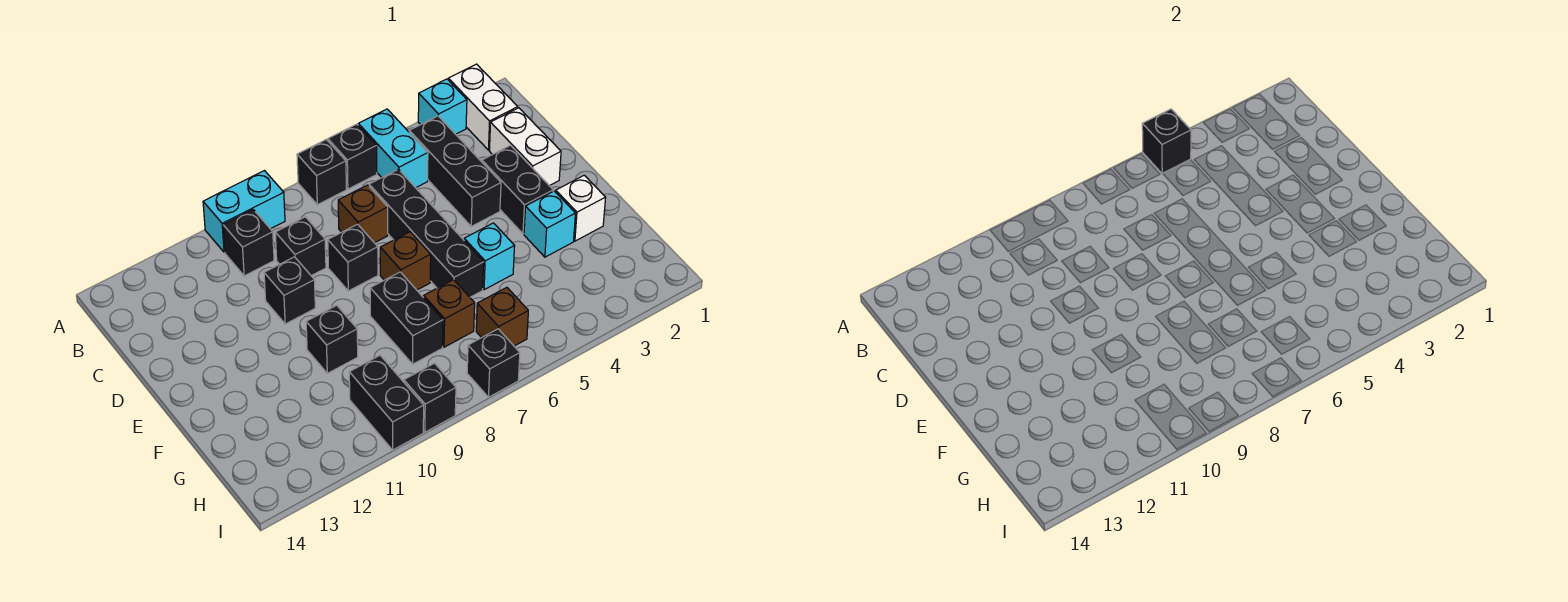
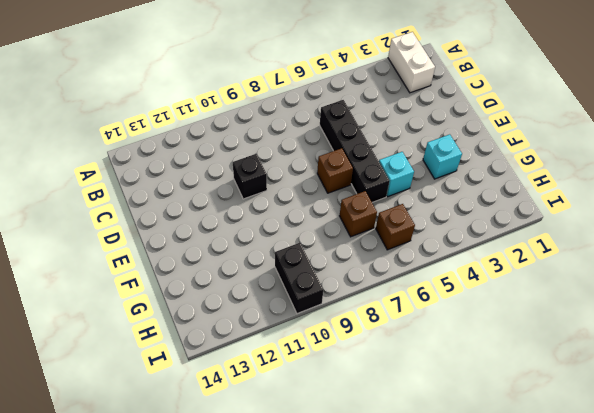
none -> cyan brick A3 level 1
none -> cyan brick A5:B5 level 1
none -> black brick A6 level 1

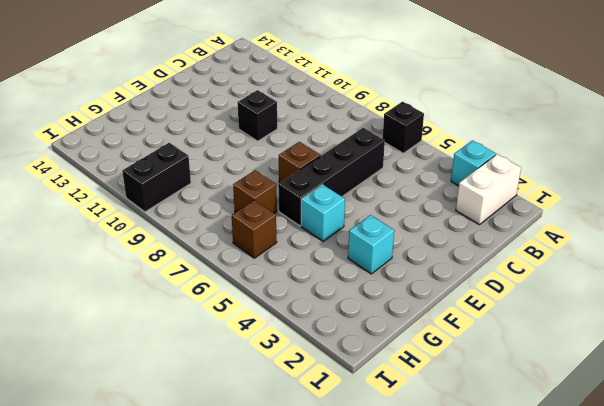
none -> cyan brick A5:B5 level 1
none -> black brick A7 level 1
none -> cyan brick A9:A10 level 1

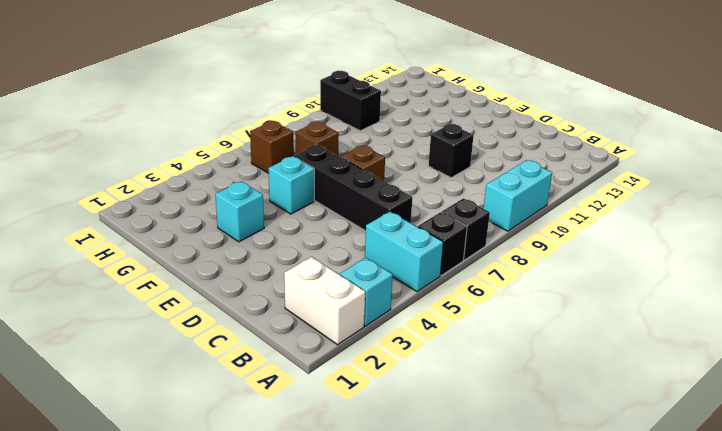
none -> black brick B4:D4 level 1
none -> black brick B10 level 1
none -> white brick C2:D2 level 1

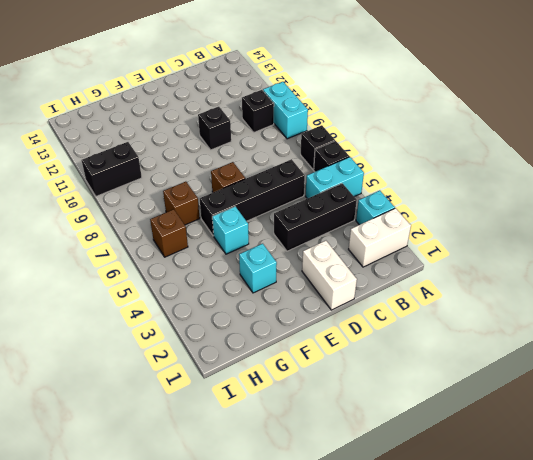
white brick D1:D2 level 1 -> white brick C2:D2 level 1
none -> brown brick C7 level 1
none -> black brick C9 level 1
none -> black brick D3:E3 level 1

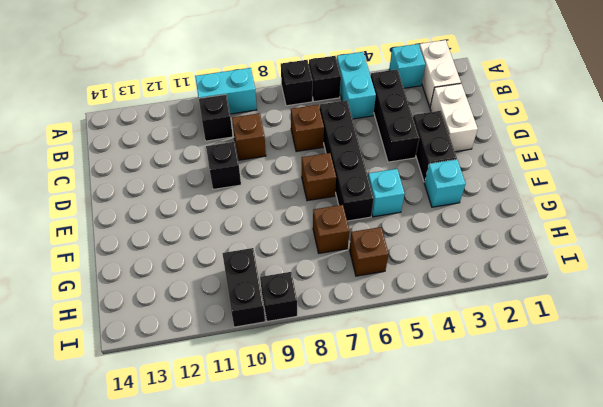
brown brick C9 level 1 -> black brick C9 level 1
none -> black brick D8 level 1
none -> white brick F2 level 1
none -> black brick F8:G8 level 1

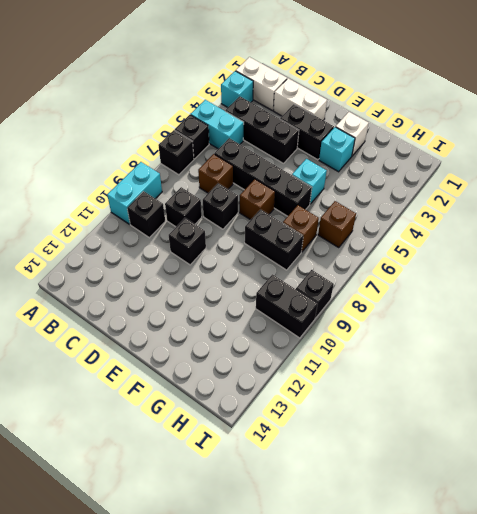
none -> black brick F10 level 1
none -> black brick I7 level 1
none -> black brick A5 level 2

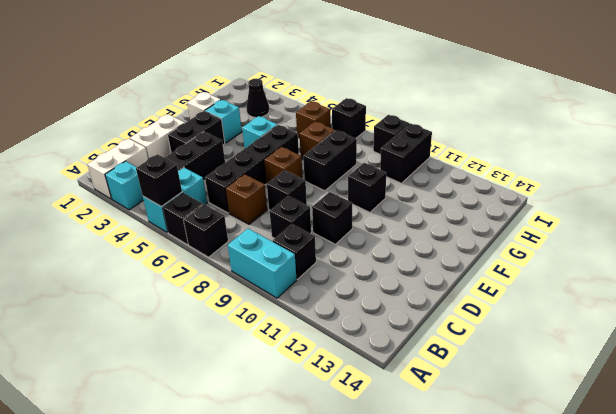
black cone H3 level 1 -> none

